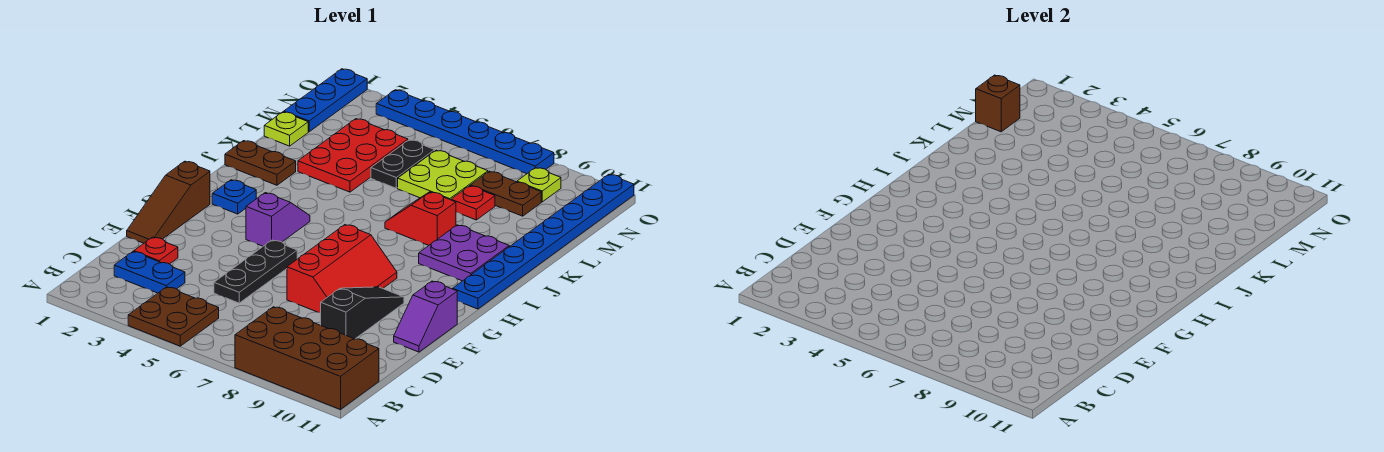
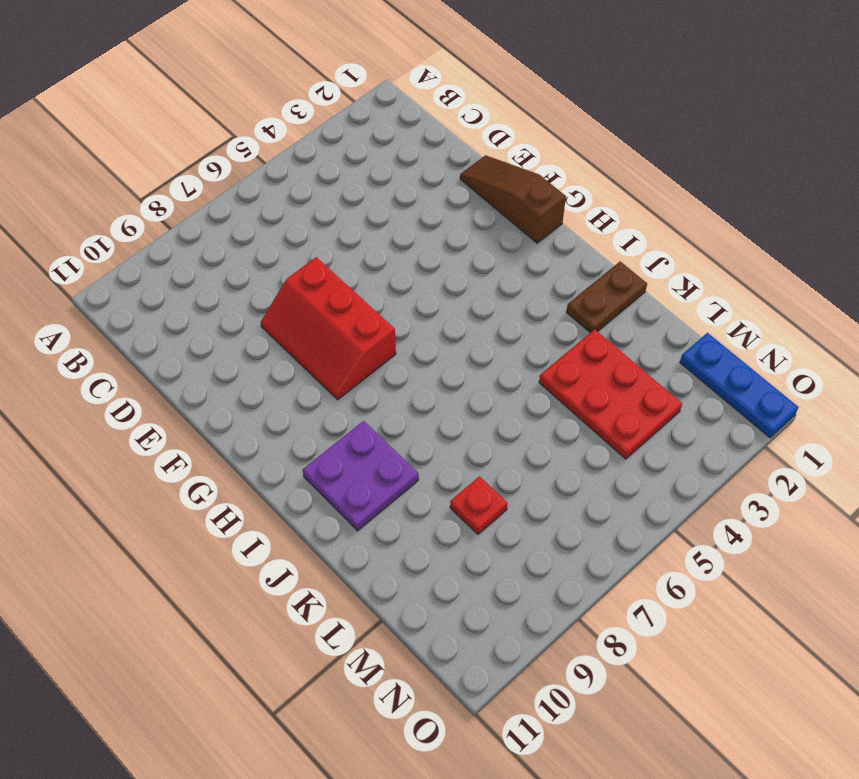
none -> brown plate A4:B5 level 1
none -> brown brick A8:B11 level 1
none -> blue plate C2:C3 level 1

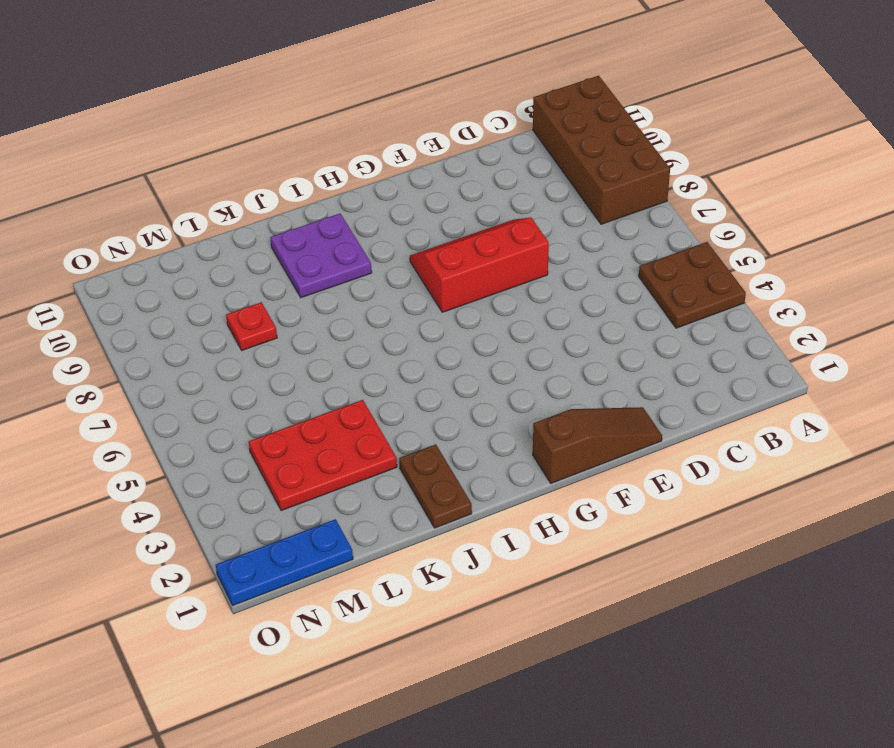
none -> blue plate C2:C3 level 1
none -> red plate D2 level 1
none -> black plate D5:F5 level 1

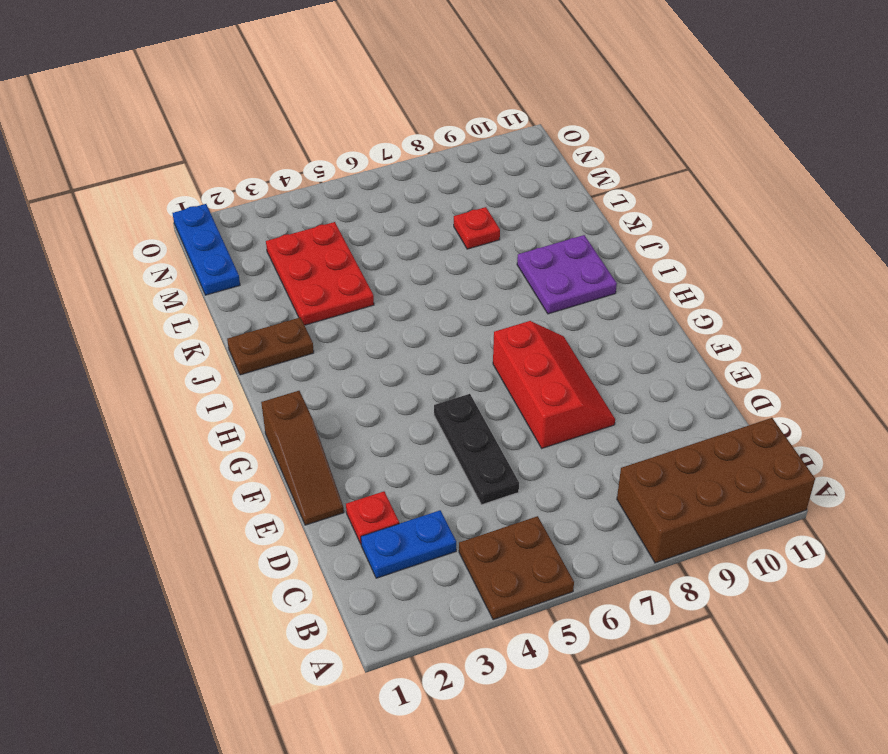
none -> black slope D9:F9 level 1 top D
none -> purple slope E11:F11 level 1 top F
none -> purple slope G4:H4 level 1 top G

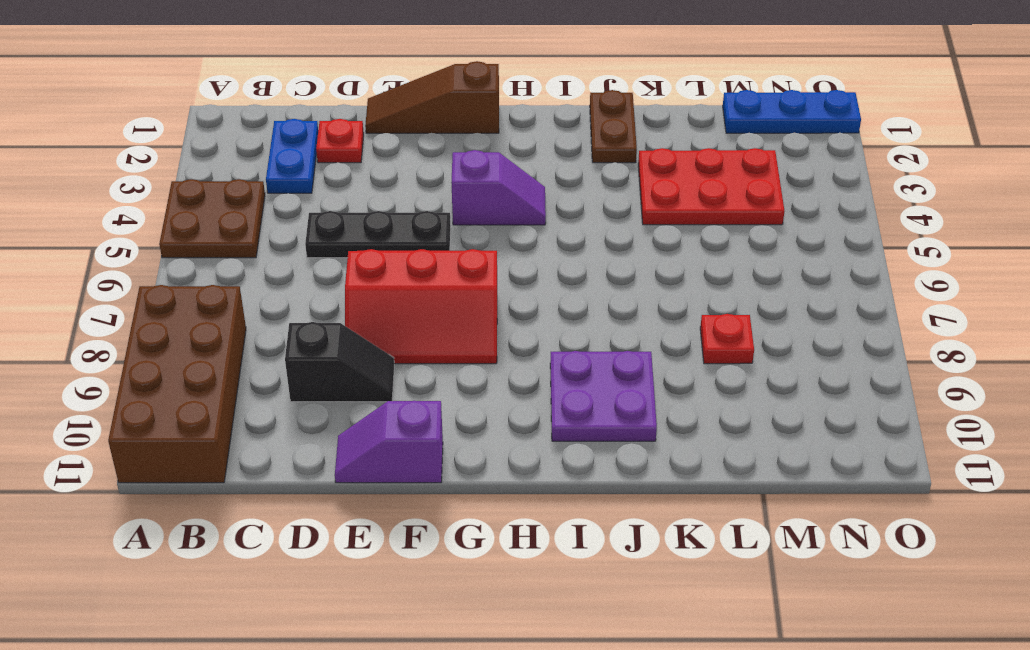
black slope D9:E9 level 1 top D -> black slope D9:F9 level 1 top D
none -> blue plate H2 level 1
none -> blue plate H11:O11 level 1
none -> red slope J7:J8 level 1 top 8

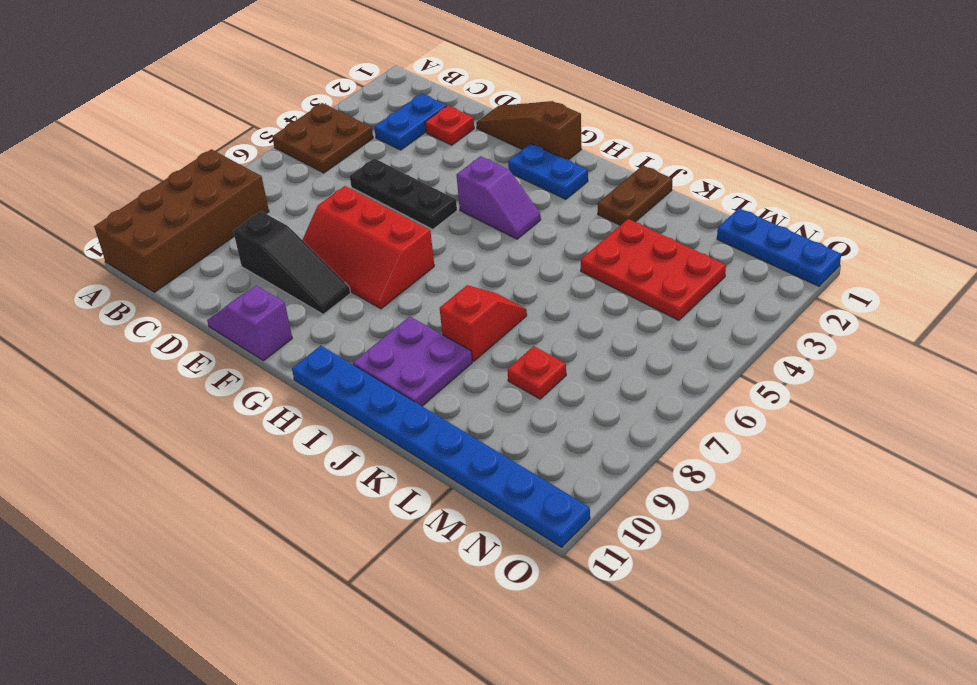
blue plate G2:H2 level 1 -> blue plate H2 level 1
none -> lime plate L1 level 1
none -> black plate L5:M5 level 1
none -> lime plate L6:M7 level 1

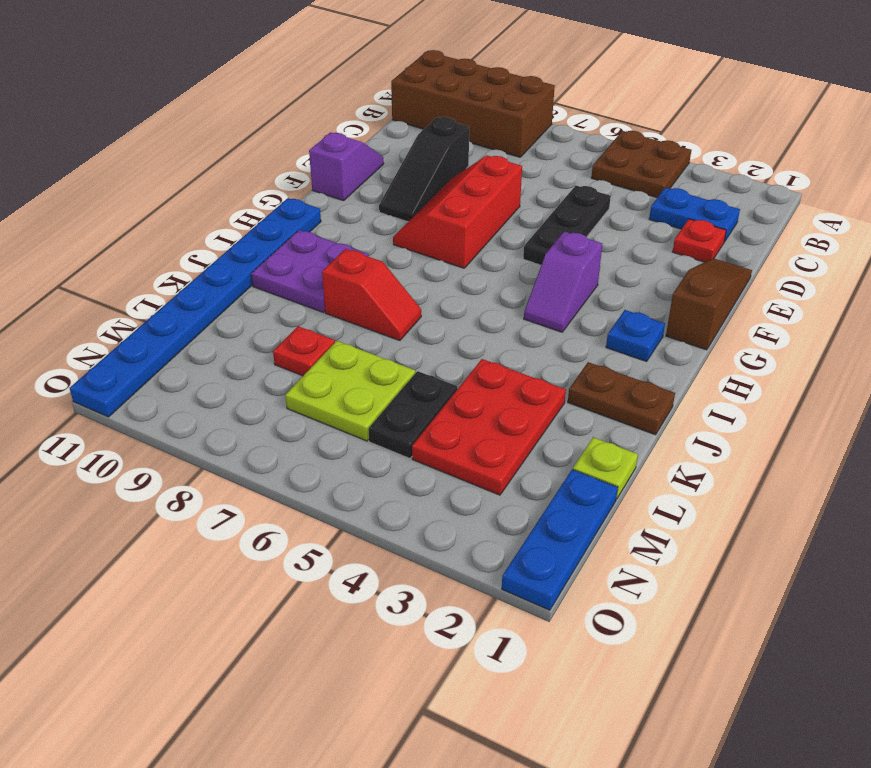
none -> brown plate M8:M9 level 1
none -> lime plate N9 level 1
none -> blue plate O3:O8 level 1

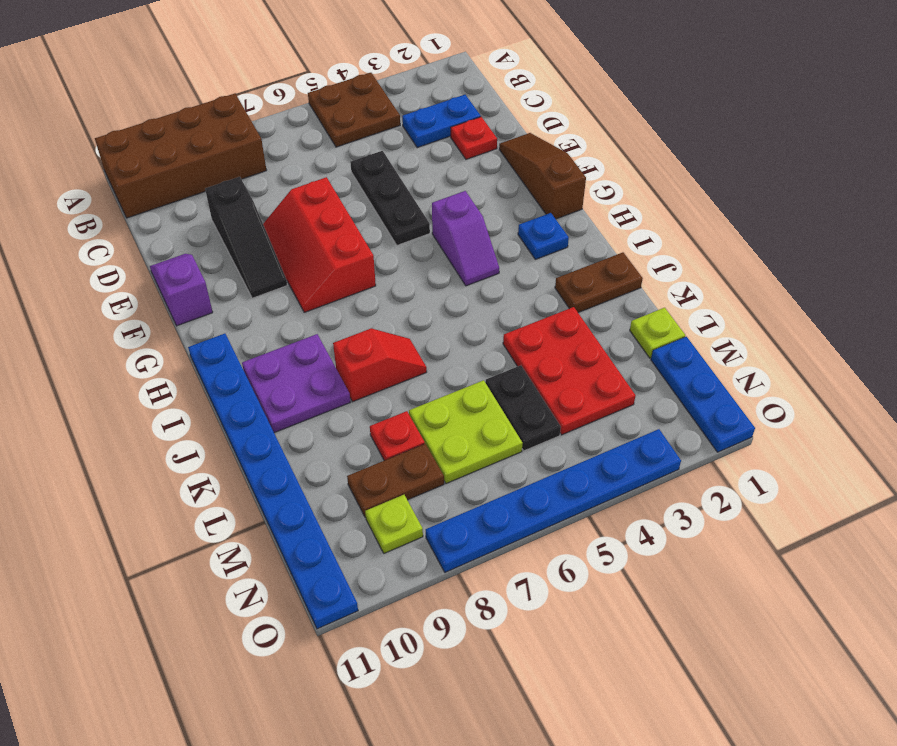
none -> brown brick M1 level 2

